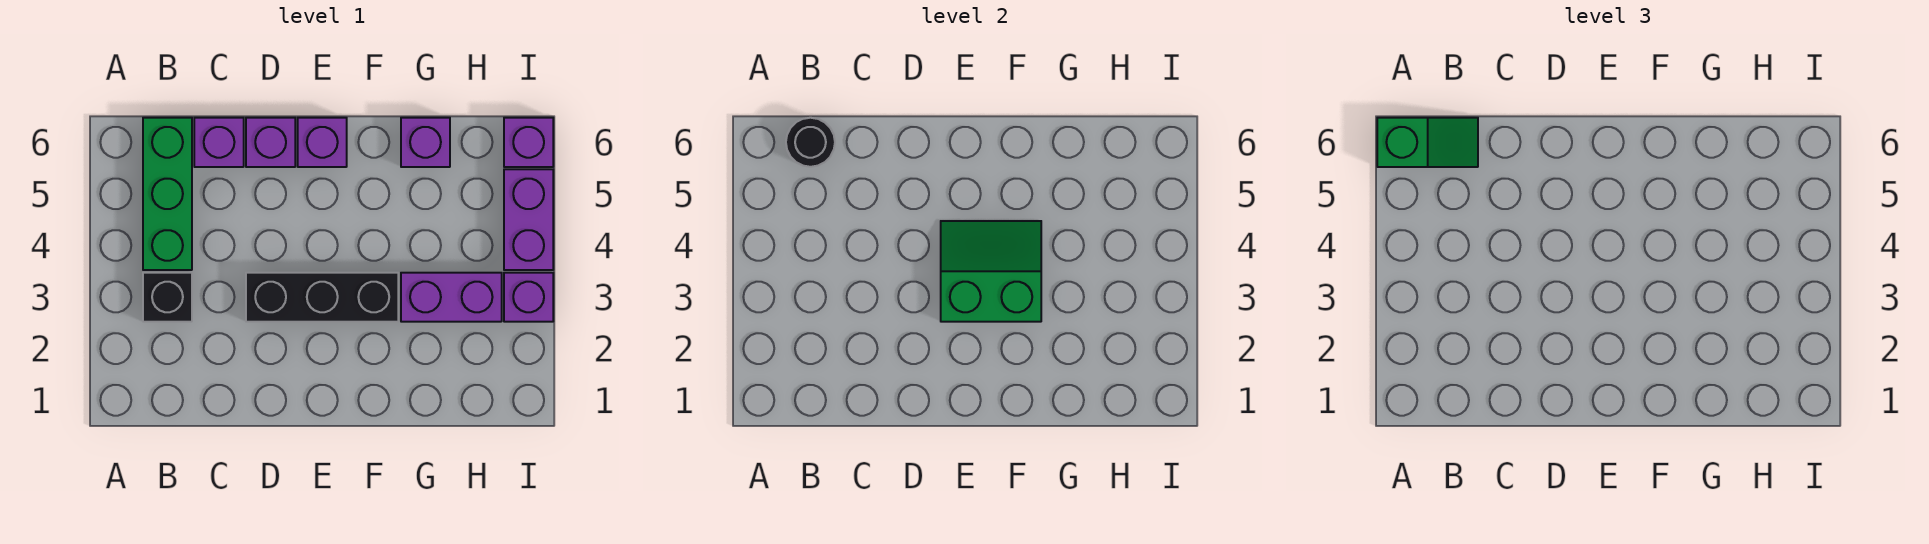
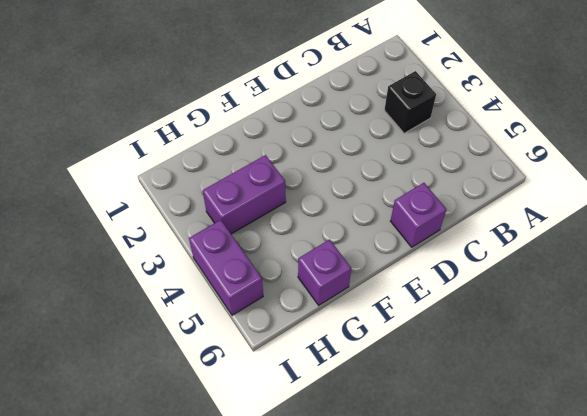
none -> green brick B4:B6 level 1
none -> purple brick C6 level 1
none -> black brick D3:F3 level 1

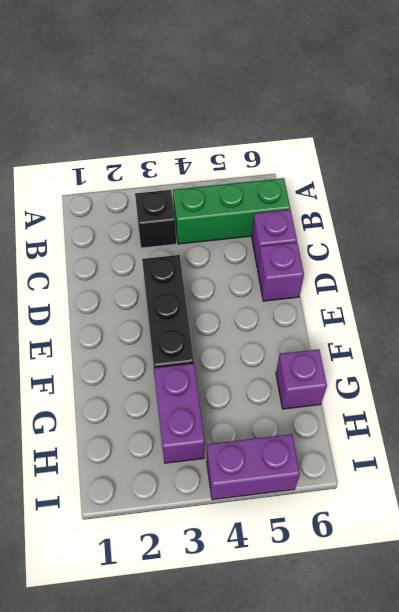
none -> purple brick E6 level 1
none -> purple brick I3 level 1
none -> purple brick I6 level 1

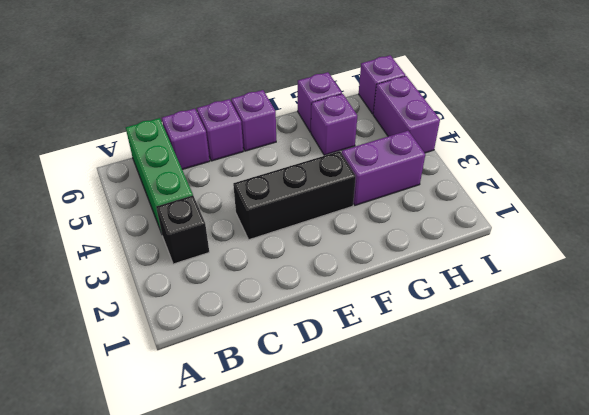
purple brick G5 level 1 -> purple brick I3 level 1
none -> black round brick B6 level 2
none -> green slope E3:F4 level 2 top 3
none -> green slope A6:B6 level 3 top A

